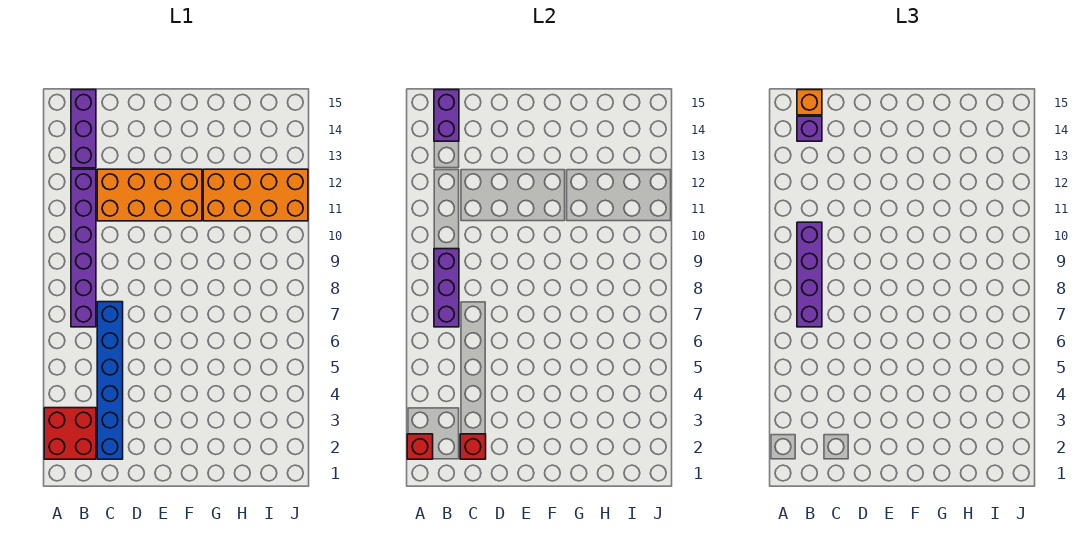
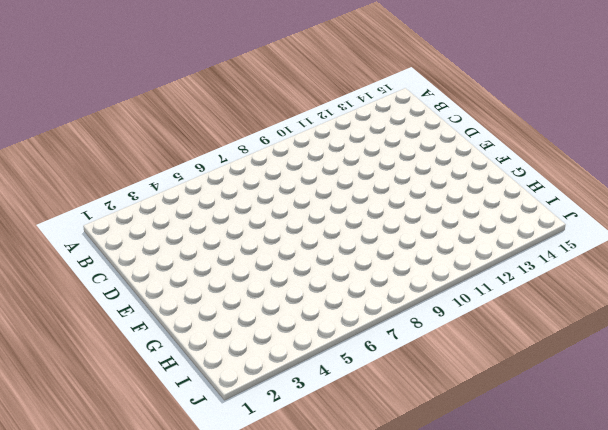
none -> red brick A2:B3 level 1
none -> purple brick B7:B12 level 1
none -> purple brick B13:B15 level 1

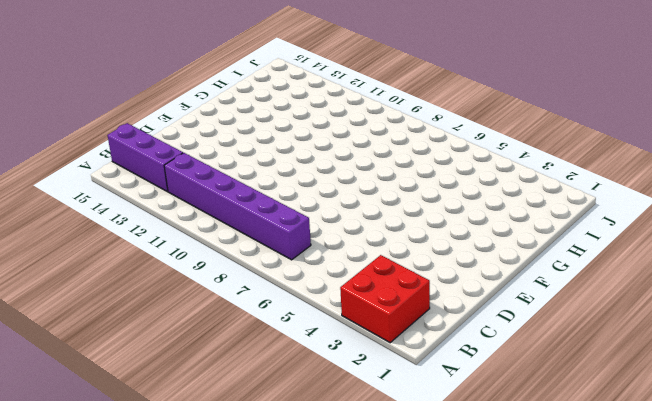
none -> blue brick C2:C7 level 1
none -> orange brick C11:F12 level 1
none -> orange brick G11:J12 level 1

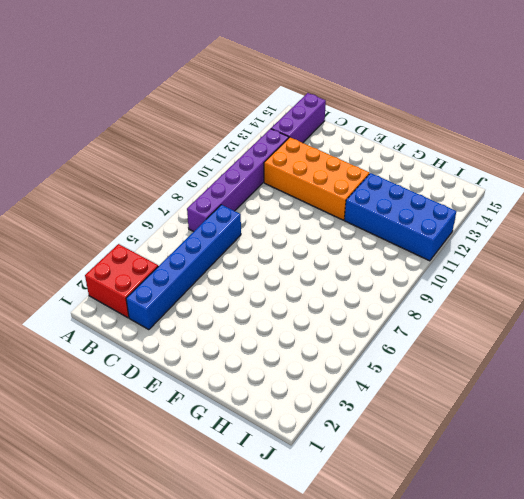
blue brick G11:J12 level 1 -> orange brick G11:J12 level 1
none -> red brick A2 level 2
none -> purple brick B7:B9 level 2
none -> purple brick B14:B15 level 2

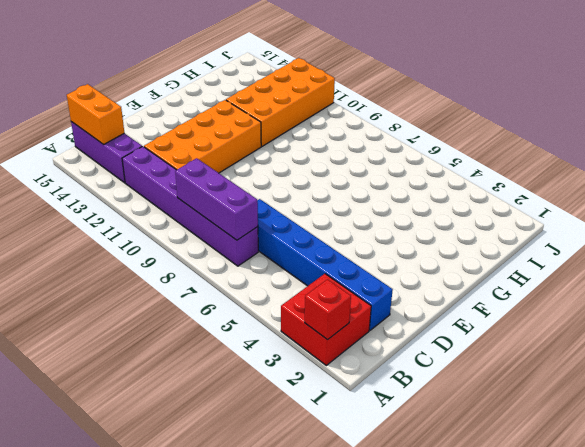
orange brick B14:B15 level 2 -> purple brick B14:B15 level 2
none -> red brick C2 level 2
none -> purple brick B7:B10 level 3
none -> purple brick B14 level 3

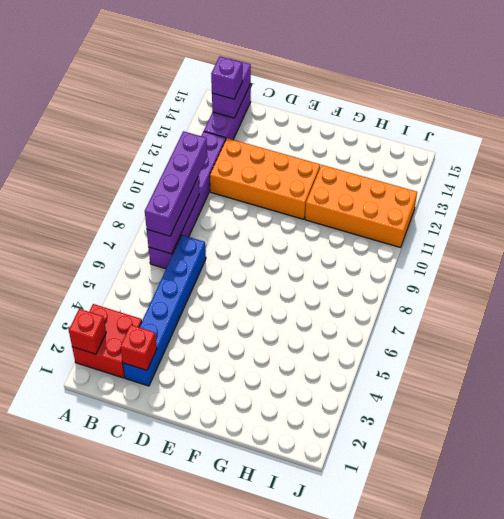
none -> orange brick B15 level 3

